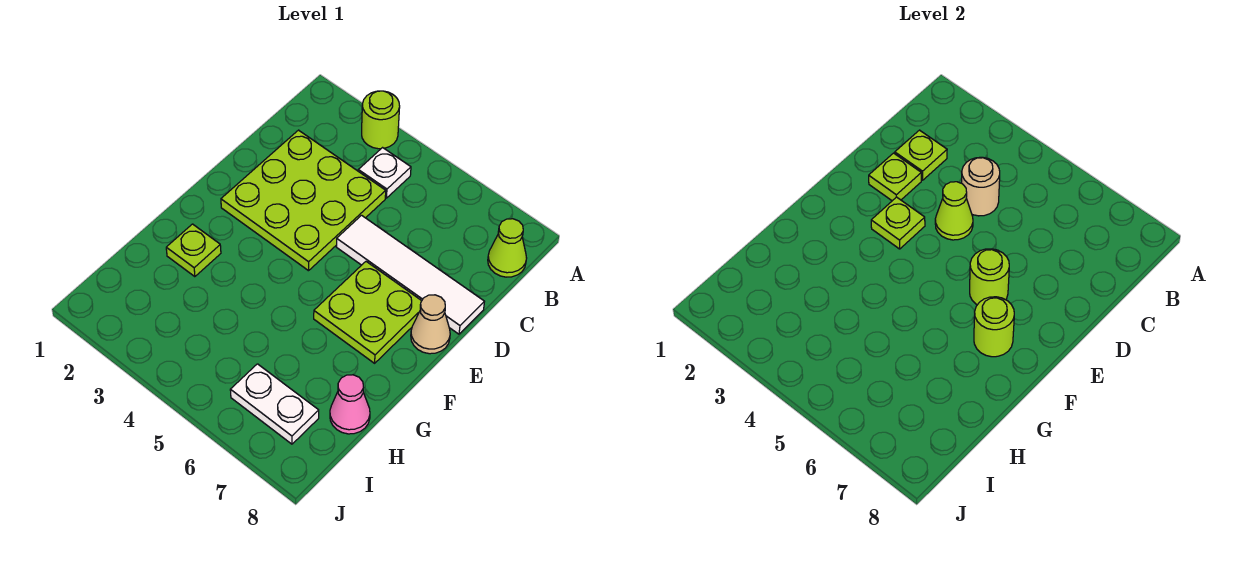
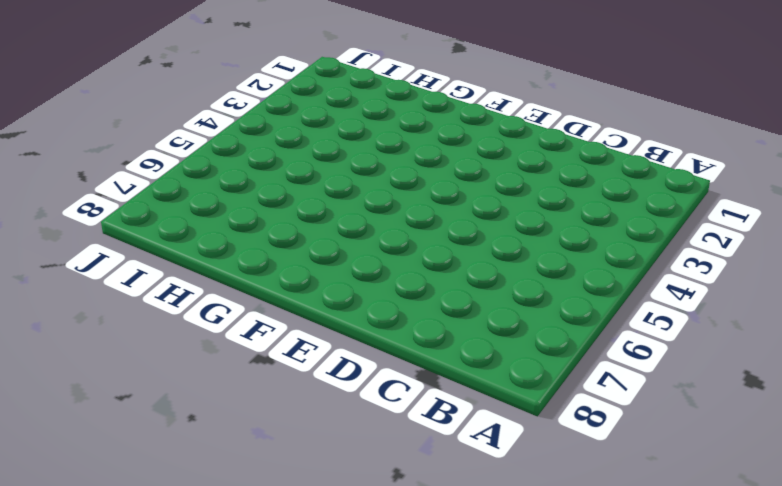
none -> lime round brick A3 level 1
none -> white plate B4 level 1
none -> lime cone B8 level 1

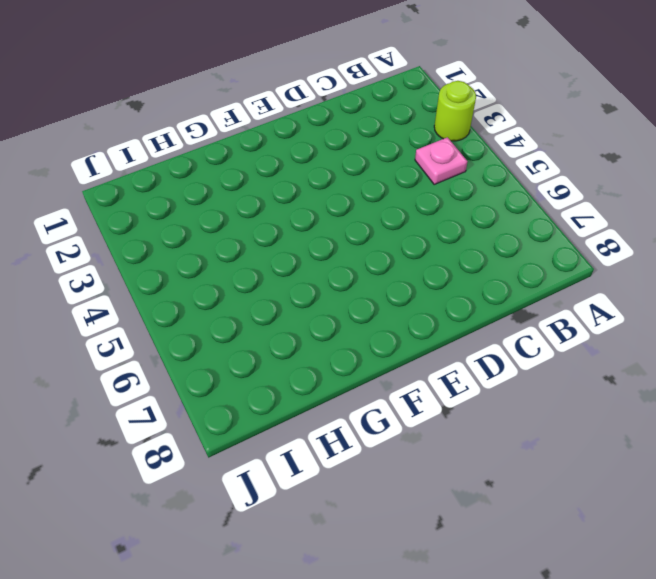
pink plate B4 level 1 -> white plate B4 level 1
none -> lime cone B8 level 1
none -> lime plate C2:E4 level 1
none -> white tile D5:D8 level 1

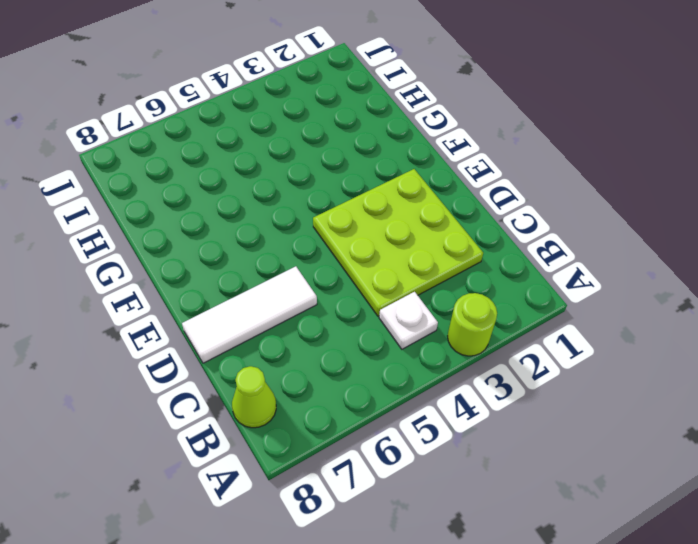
white tile D6:D8 level 1 -> white tile D5:D8 level 1
none -> lime plate E6:F7 level 1
none -> tan cone E8 level 1
none -> lime plate G2 level 1

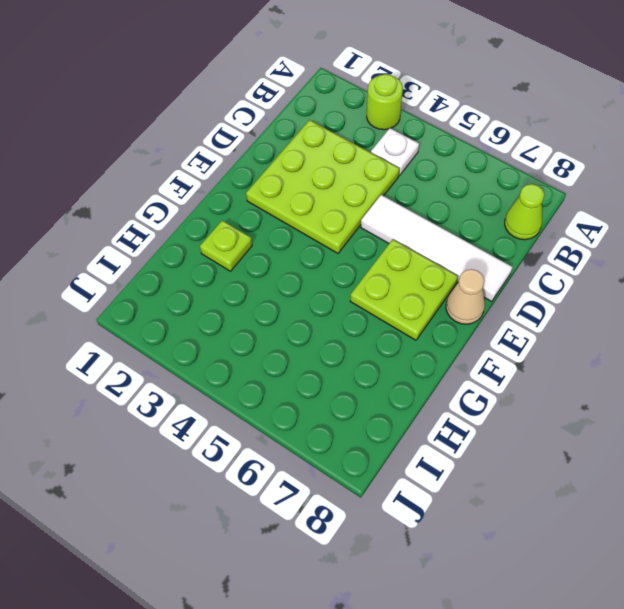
none -> pink cone H8 level 1
none -> white plate I6:I7 level 1
none -> lime plate C2 level 2

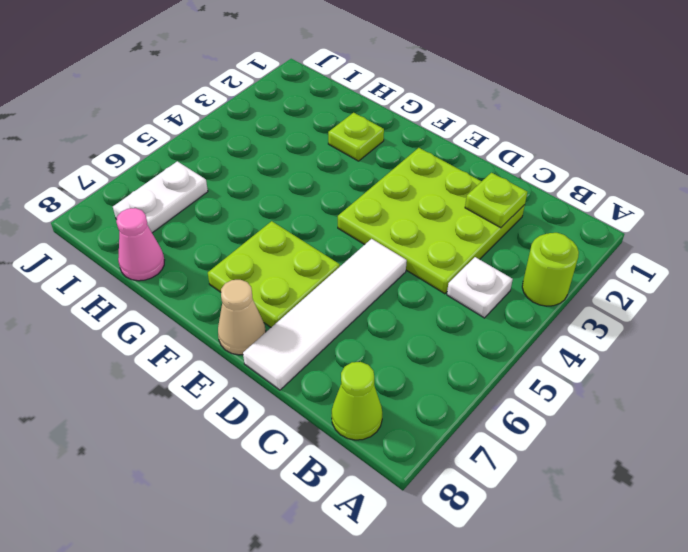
none -> tan round brick C4 level 2
none -> lime plate D2 level 2
none -> lime cone D4 level 2

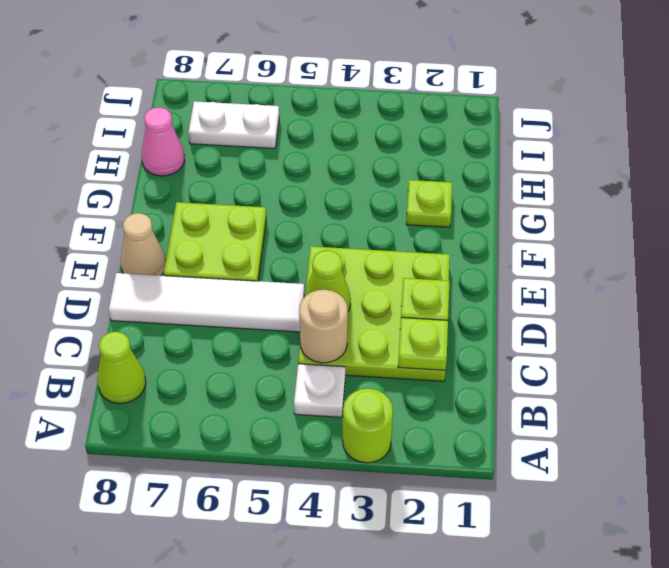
none -> lime plate E3 level 2
none -> lime round brick E6 level 2
none -> lime round brick F7 level 2

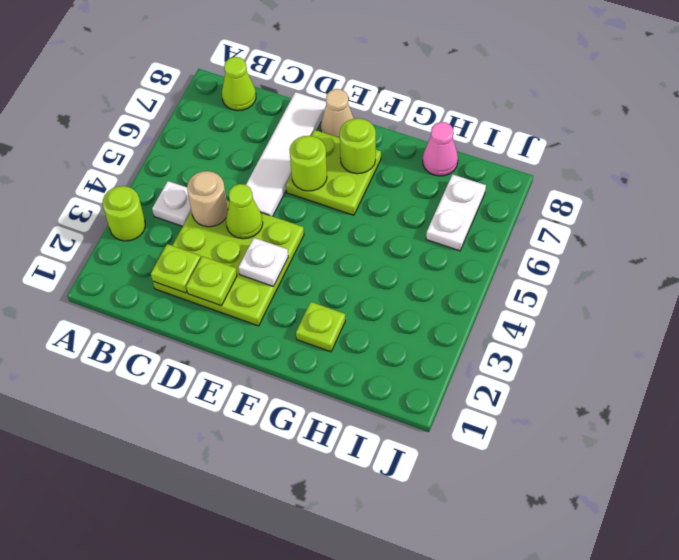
white plate E3 level 2 -> lime plate E3 level 2

